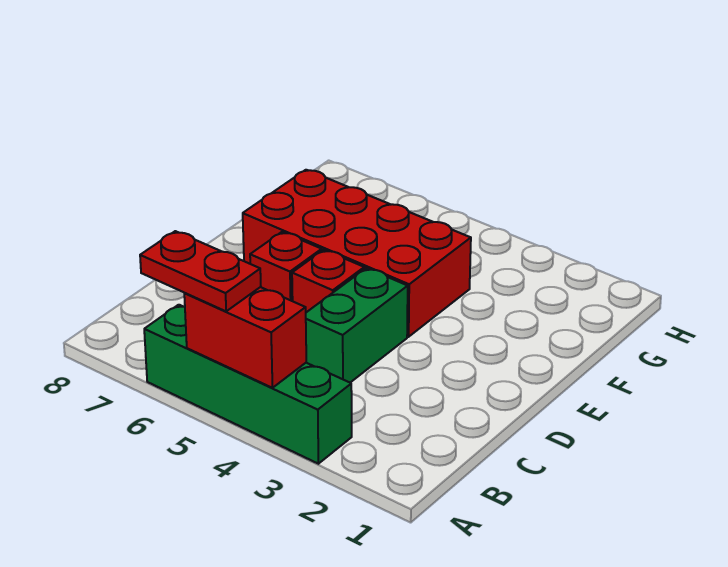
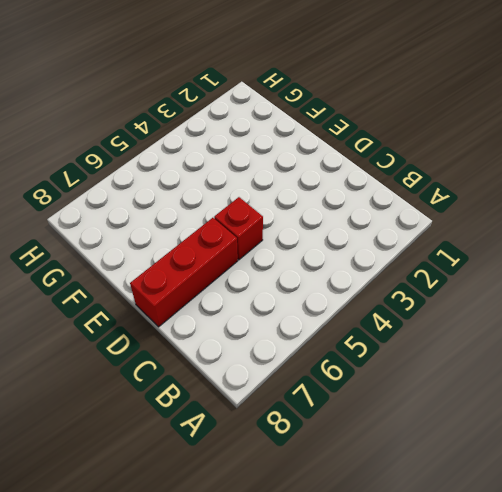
red brick D6:D8 level 1 -> red brick D6 level 1
none -> green brick A3:A6 level 1
none -> green brick C4:D4 level 1

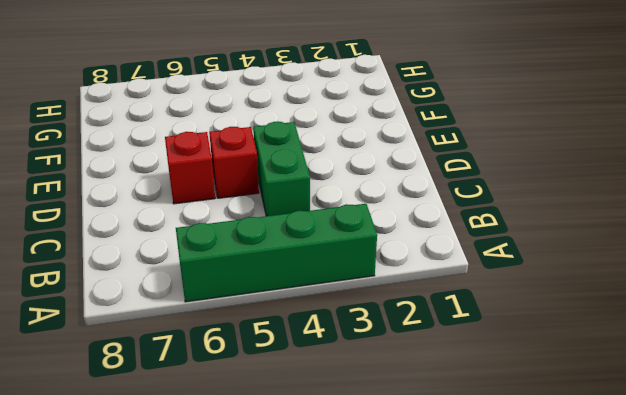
none -> red brick E4:F7 level 1
none -> red brick A4:A5 level 2

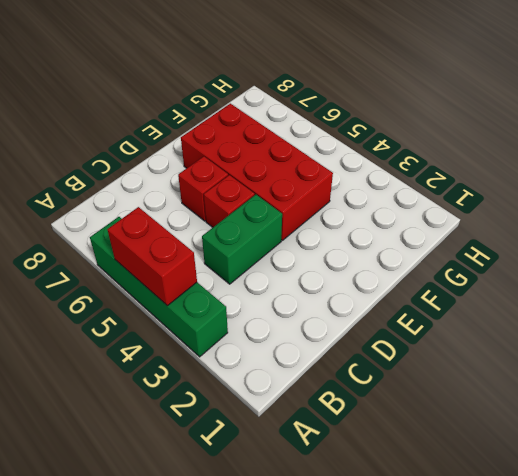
none -> red plate A5:A6 level 3

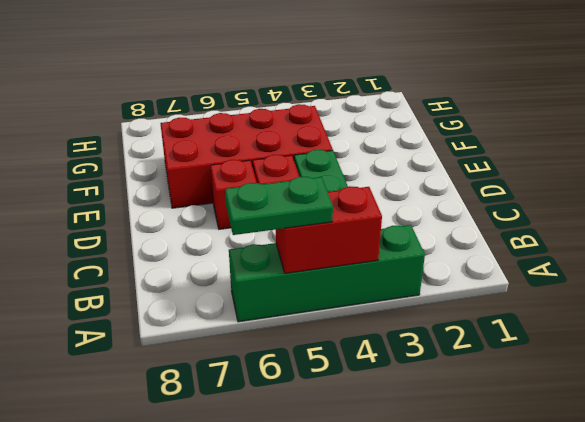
green plate A5:A6 level 3 -> red plate A5:A6 level 3

